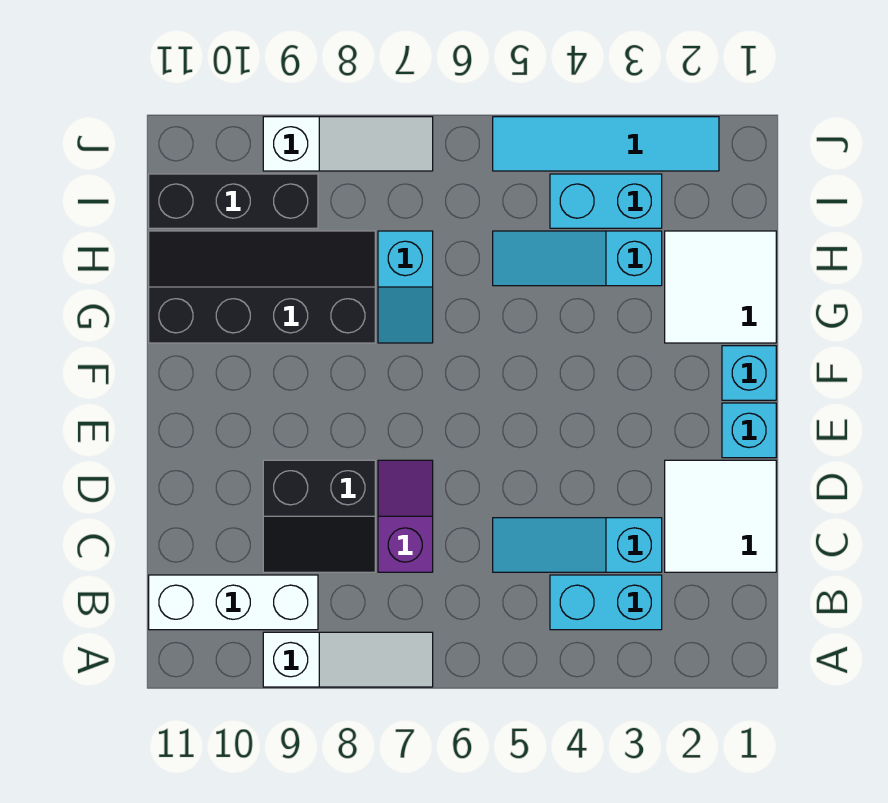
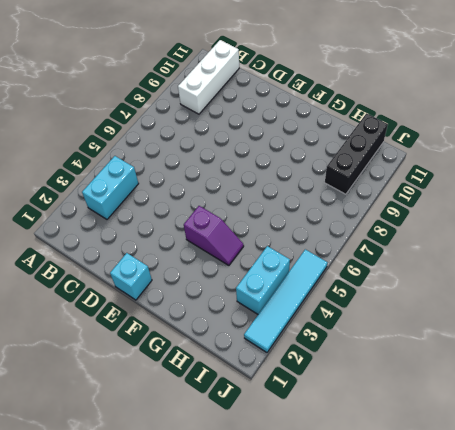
purple slope F4:G4 level 1 top F -> purple slope C7:D7 level 1 top C
none -> white slope A7:A9 level 1 top 9
none -> white tile C1:D2 level 1
none -> cyan slope C3:C5 level 1 top 3

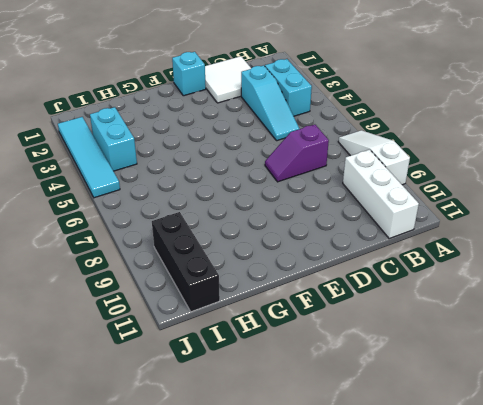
none -> black slope C8:D9 level 1 top D
none -> cyan brick F1 level 1
none -> white tile G1:H2 level 1

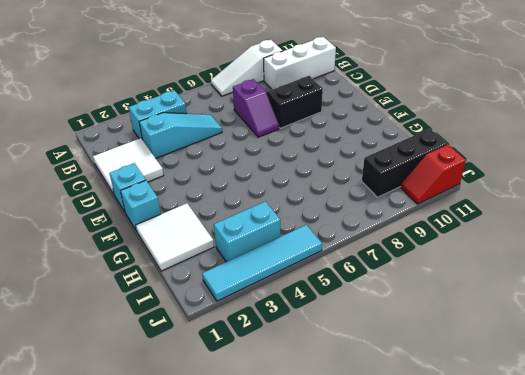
red slope J10:J11 level 1 top 11 -> none
none -> cyan slope G7:H7 level 1 top H
none -> black slope G8:H11 level 1 top G
none -> cyan slope H3:H5 level 1 top 3

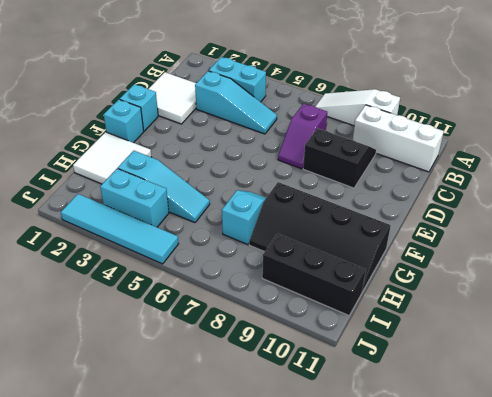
none -> white slope J7:J9 level 1 top 9

